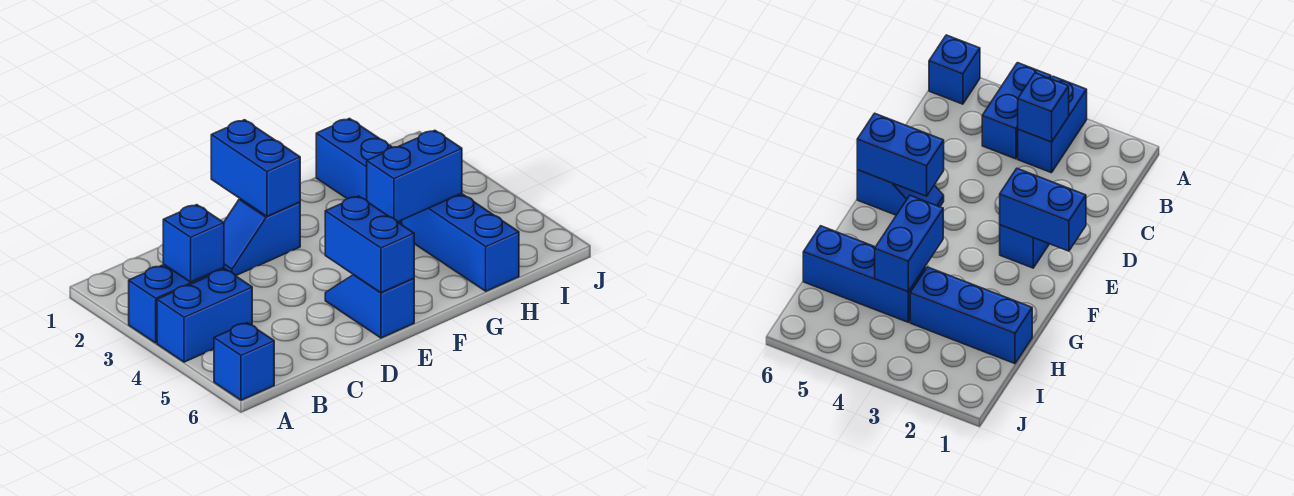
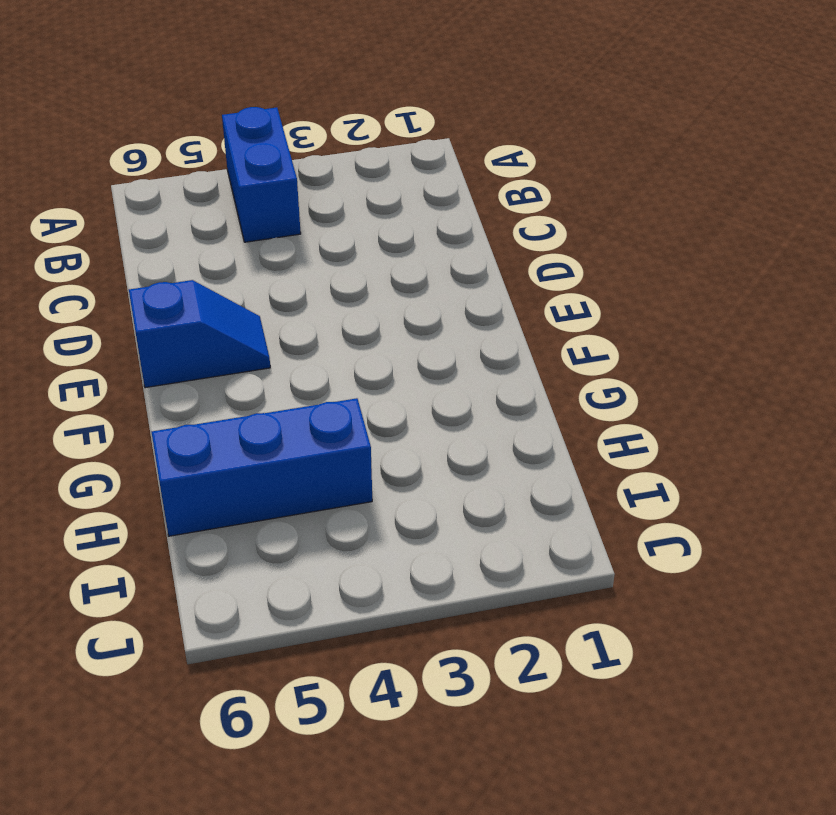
none -> blue brick A3:B3 level 1
none -> blue brick A6 level 1

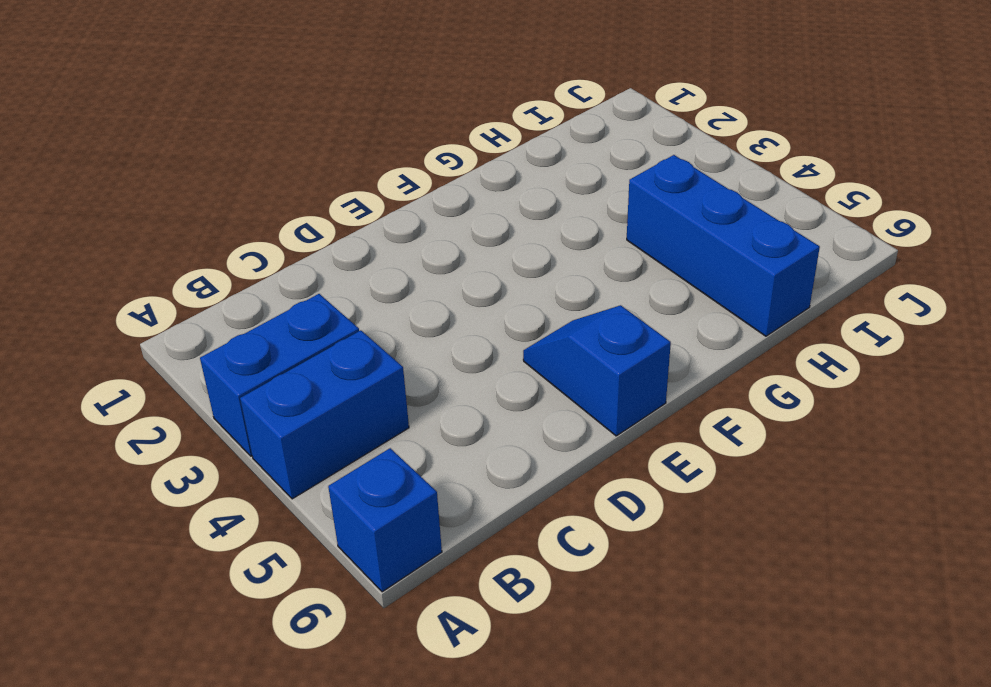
none -> blue slope D2:E2 level 1 top E
none -> blue brick H1:H3 level 1

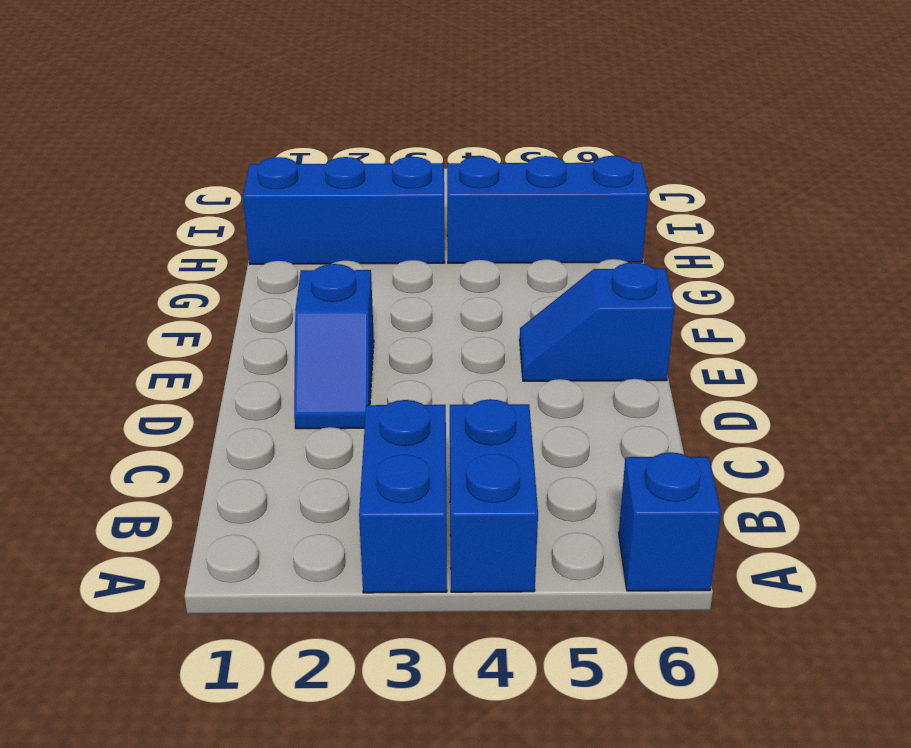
none -> blue brick B3 level 2
none -> blue brick E1:E2 level 2

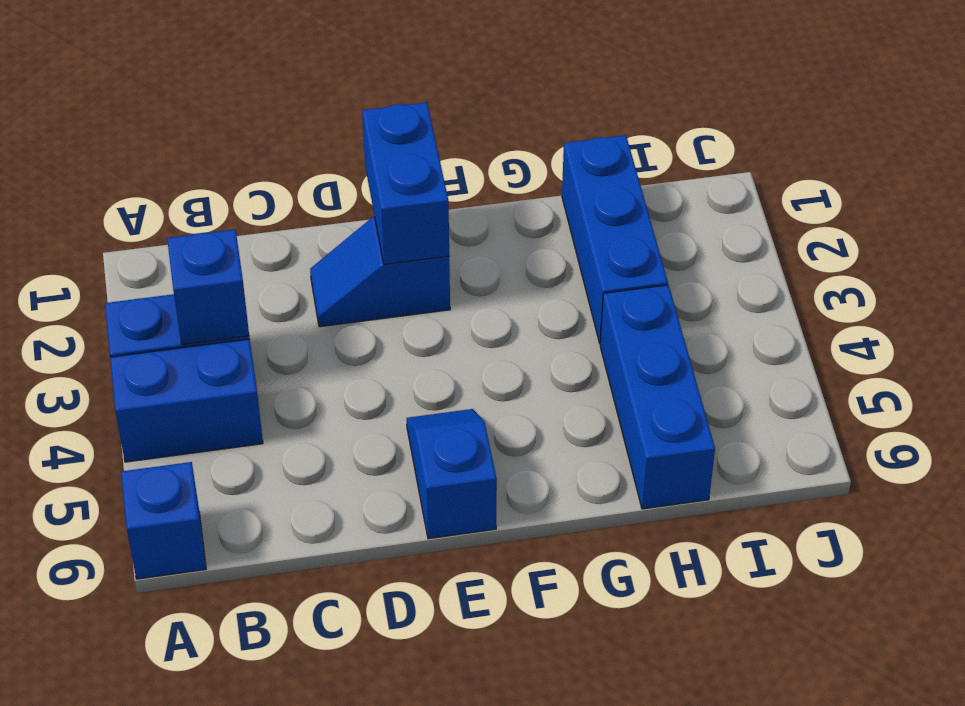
none -> blue brick E5:E6 level 2
none -> blue brick G4:H4 level 2

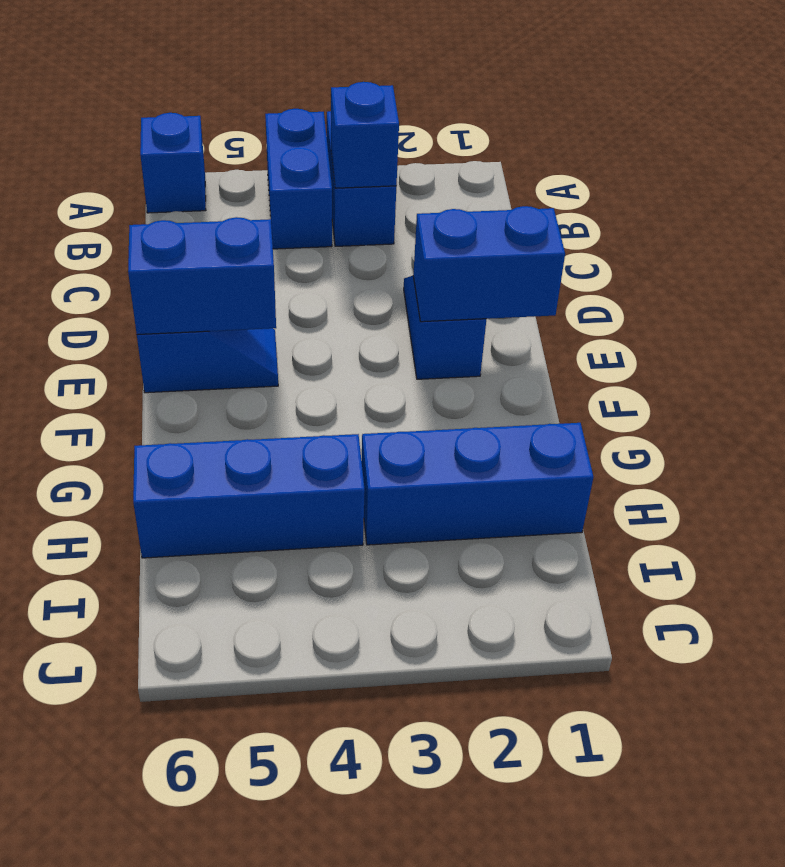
none -> blue brick G4:H4 level 2

